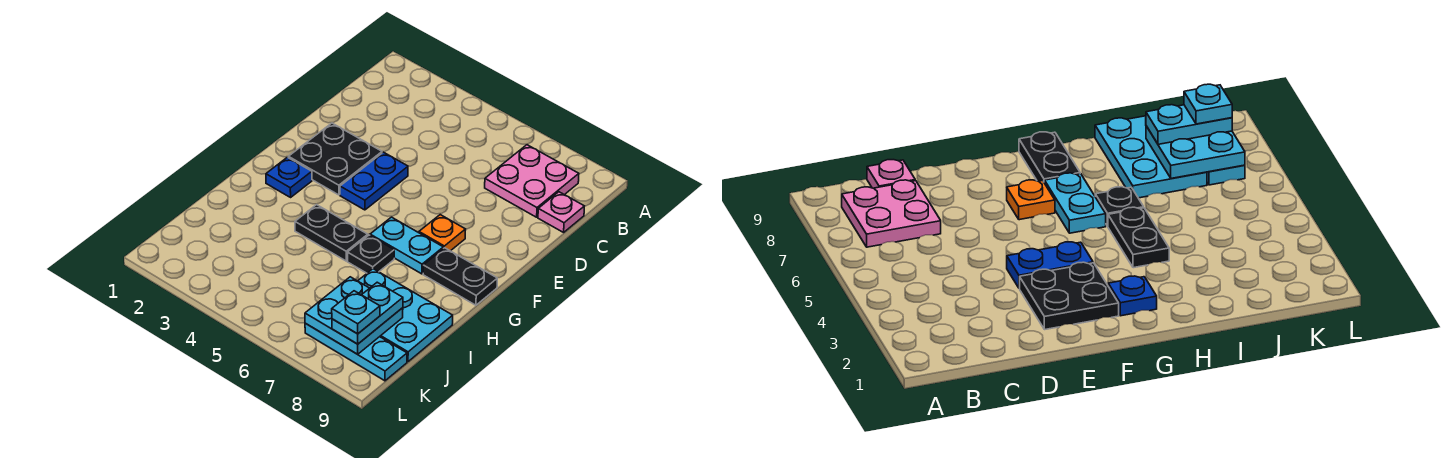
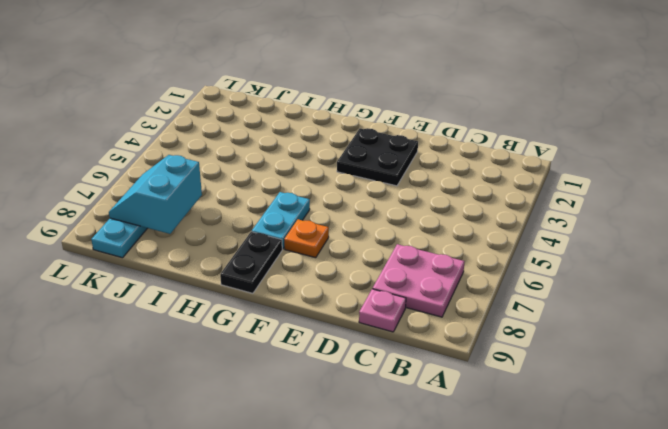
cyan slope J7:K8 level 2 top J -> cyan plate J7:K8 level 2
none -> blue plate E4:F4 level 1
none -> blue plate G2 level 1
none -> black plate H4:H5 level 1

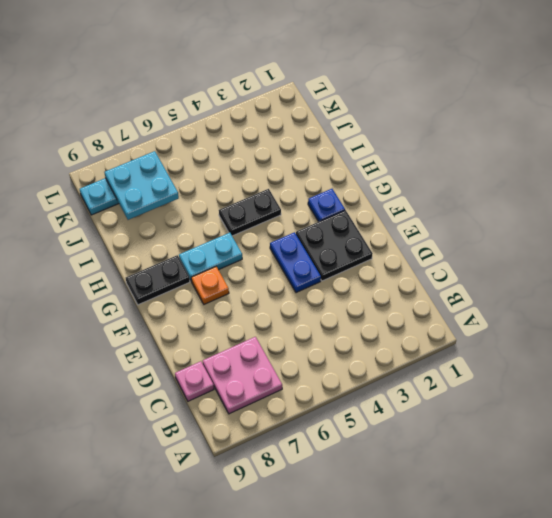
none -> black plate H6 level 1
none -> cyan plate I7:J9 level 1
none -> cyan plate J8:K8 level 3

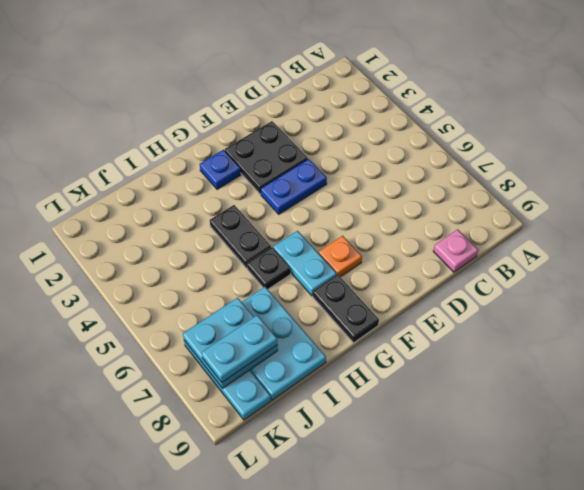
none -> pink plate B7:C8 level 1
none -> cyan plate K8 level 4

